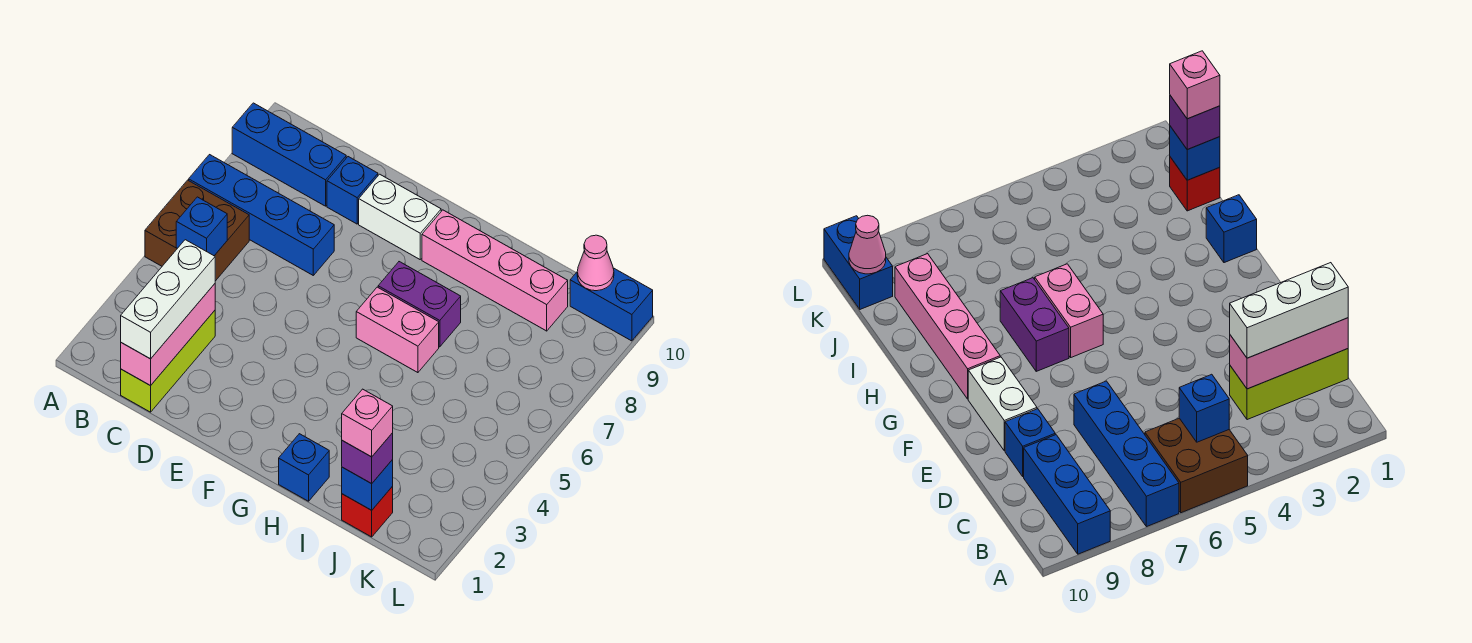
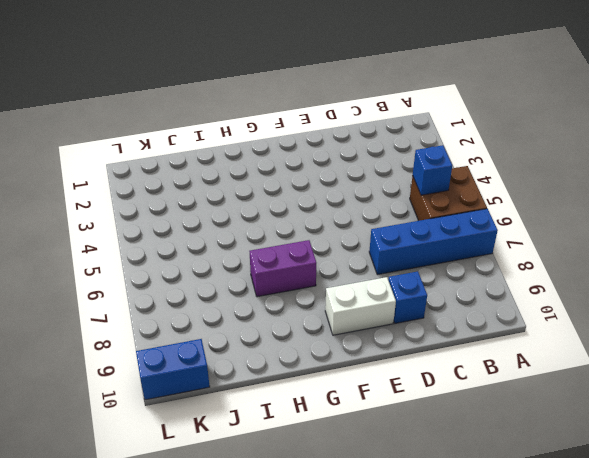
none -> blue brick A9:C9 level 1
none -> lime brick C1:C3 level 1
none -> pink brick G6:H6 level 1

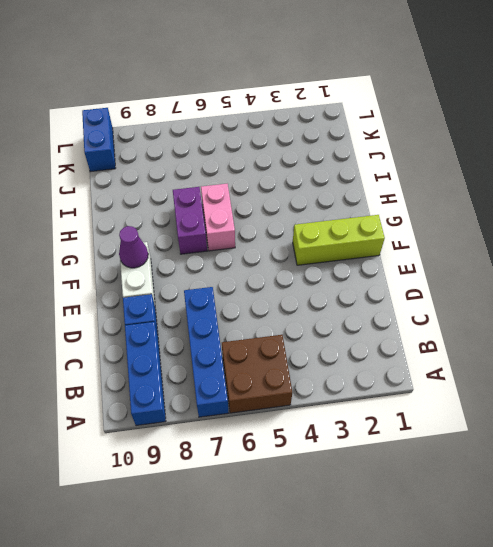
lime brick F1:F3 level 1 -> lime brick C1:C3 level 1
purple cone F9 level 2 -> none
none -> pink brick G9:J9 level 1
none -> blue brick H1 level 1
none -> red brick J1 level 1

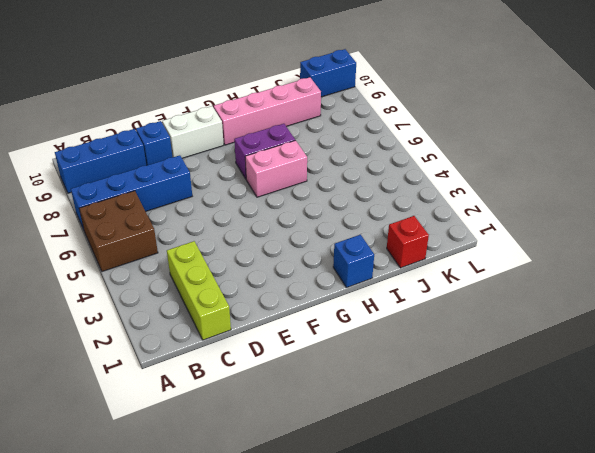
none -> blue brick B5 level 2
none -> pink brick C1:C3 level 2
none -> blue brick J1 level 2

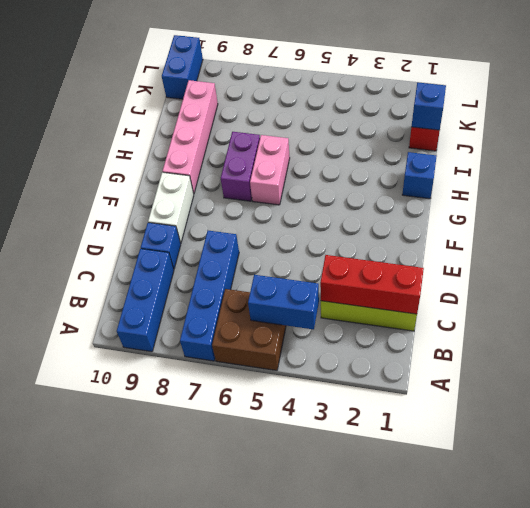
blue brick B4:B5 level 2 -> blue brick B5 level 2
red brick C1:C3 level 2 -> pink brick C1:C3 level 2
none -> pink cone K10 level 2
none -> white brick C1:C3 level 3
none -> purple brick J1 level 3

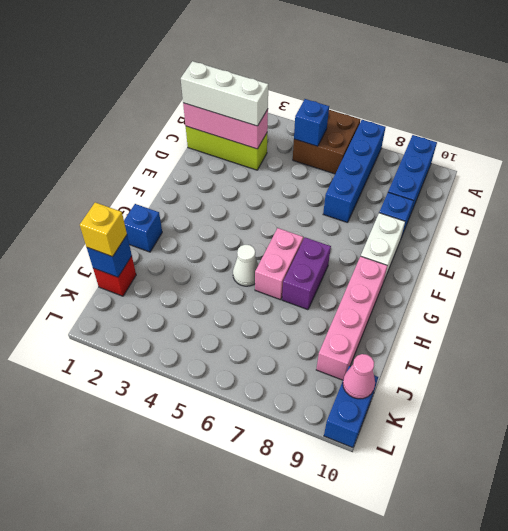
white cone H5 level 1 -> none
yellow brick J1 level 3 -> purple brick J1 level 3
none -> pink brick J1 level 4

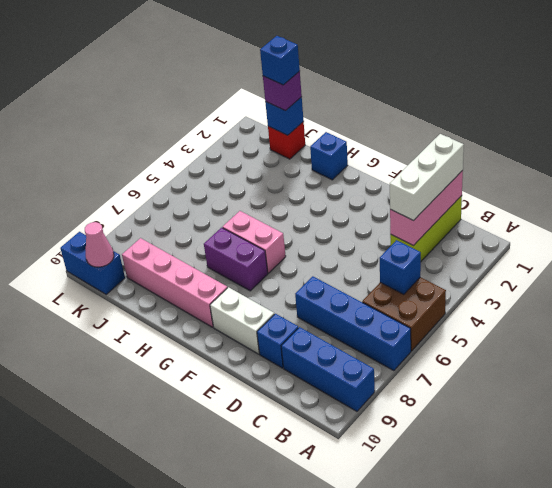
blue brick J1 level 4 -> pink brick J1 level 4

